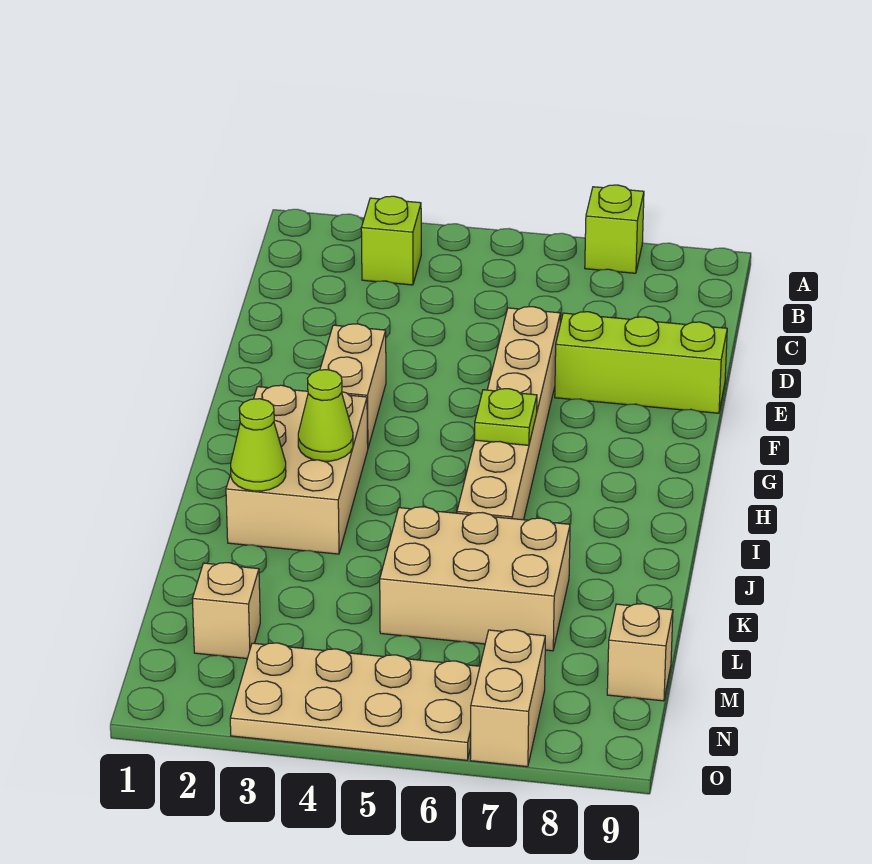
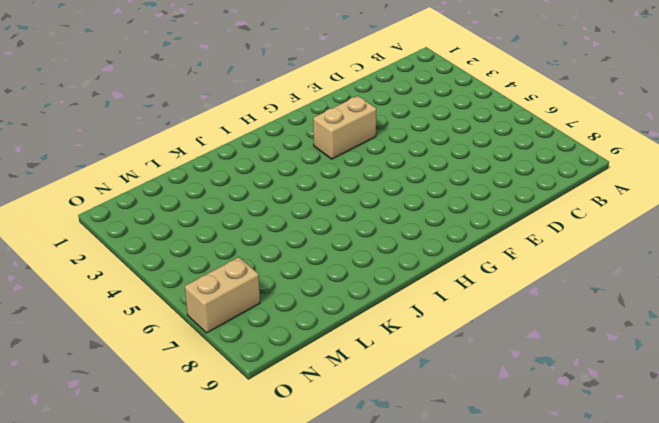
none -> lime brick A7 level 1
none -> lime brick B3 level 1
none -> tan brick E6:J6 level 1

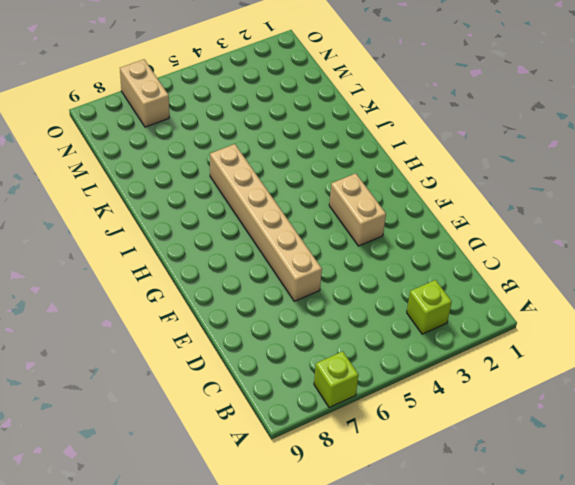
none -> lime brick E7:E9 level 1
none -> tan brick H2:J3 level 1
none -> tan brick K5:L7 level 1

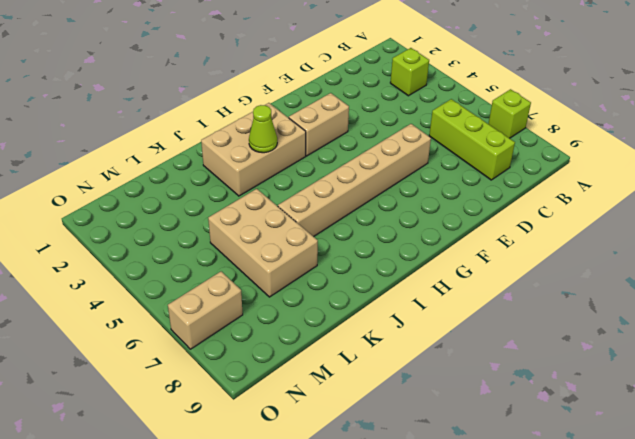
lime brick C6:C8 level 1 -> lime brick E7:E9 level 1
none -> tan brick M2 level 1
none -> tan brick M9 level 1
none -> tan plate N3:O6 level 1

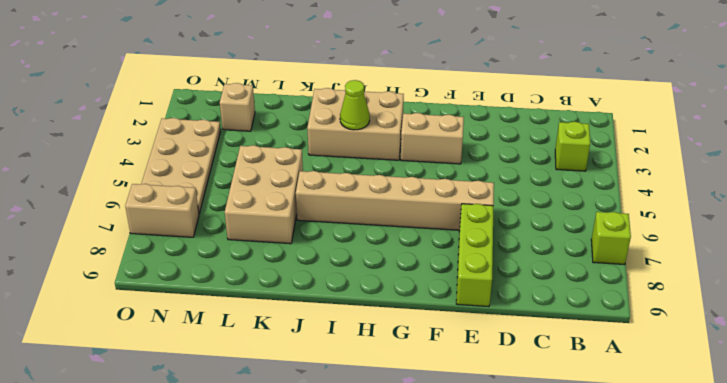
none -> tan brick M9 level 1
none -> lime plate H6 level 2
none -> lime cone J2 level 2

